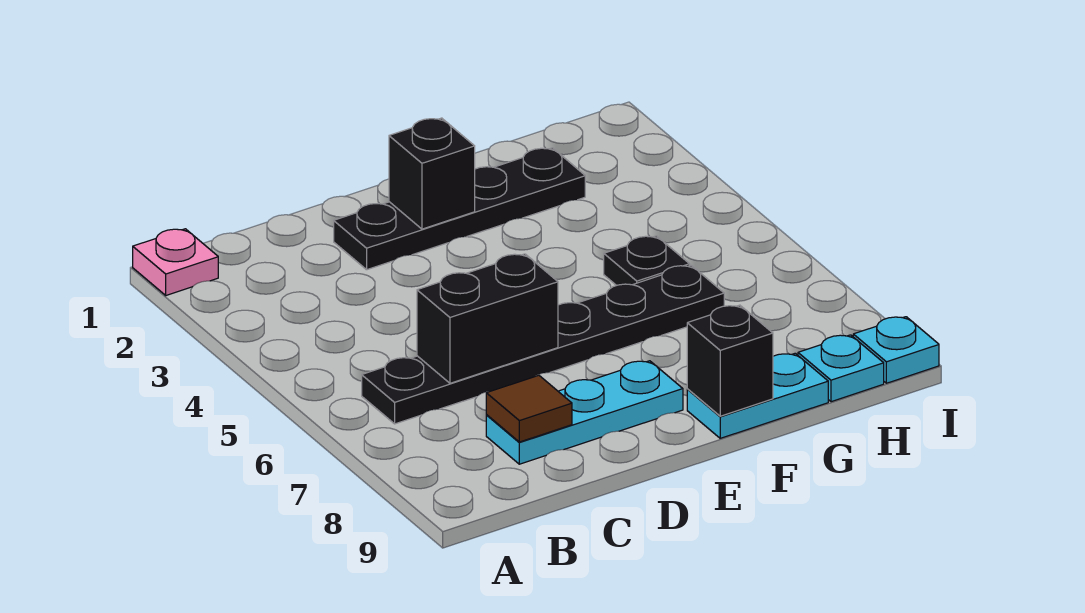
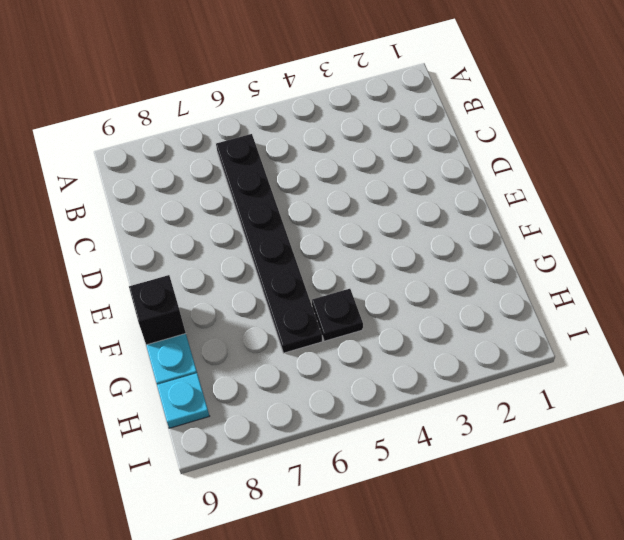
none -> pink plate A1 level 1
none -> cyan plate C8:E8 level 1
none -> black plate D2:G2 level 1

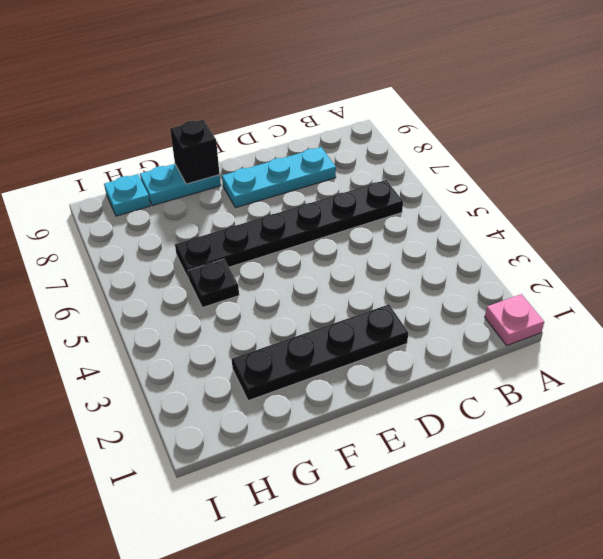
none -> cyan plate I9 level 1
none -> black brick C6:D6 level 2
none -> brown tile C8 level 2

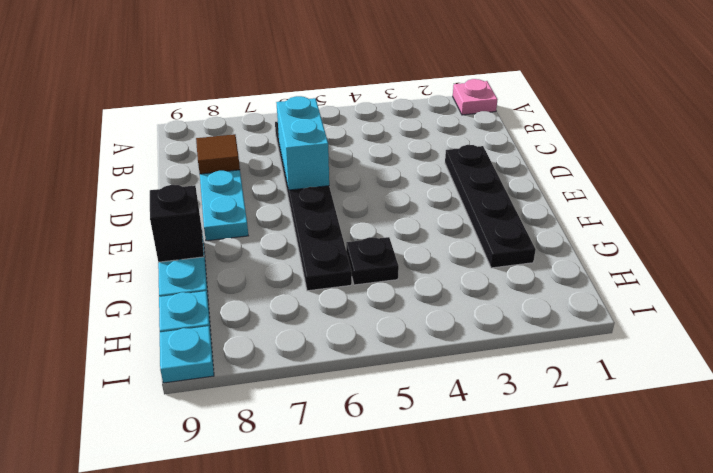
cyan brick C6:D6 level 2 -> black brick C6:D6 level 2
none -> black brick E2 level 2

